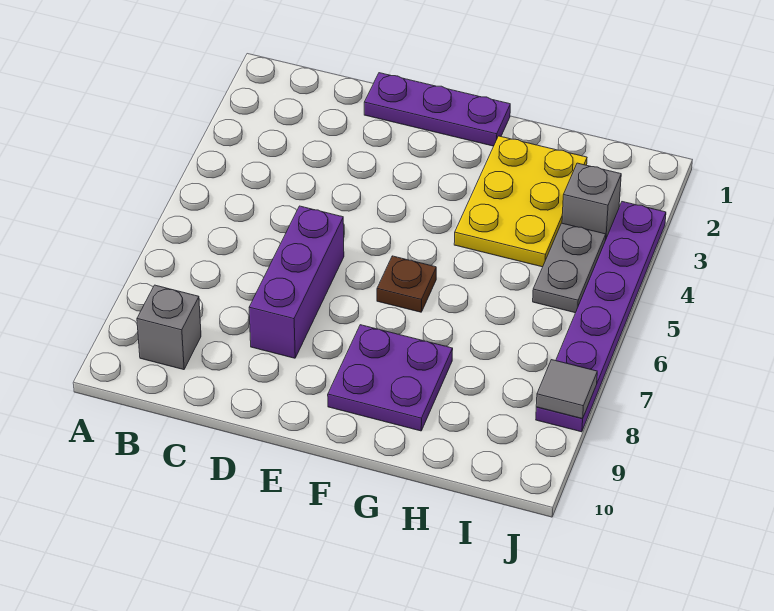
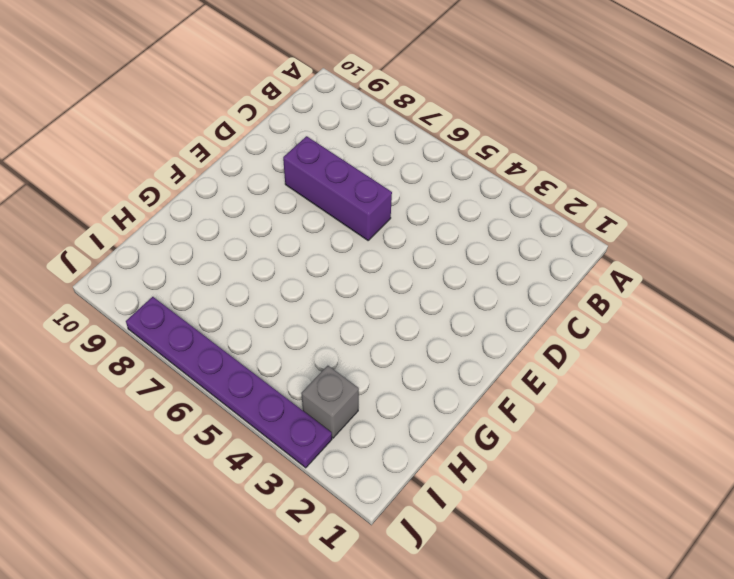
none -> grey brick B9 level 1
none -> purple plate D1:F1 level 1

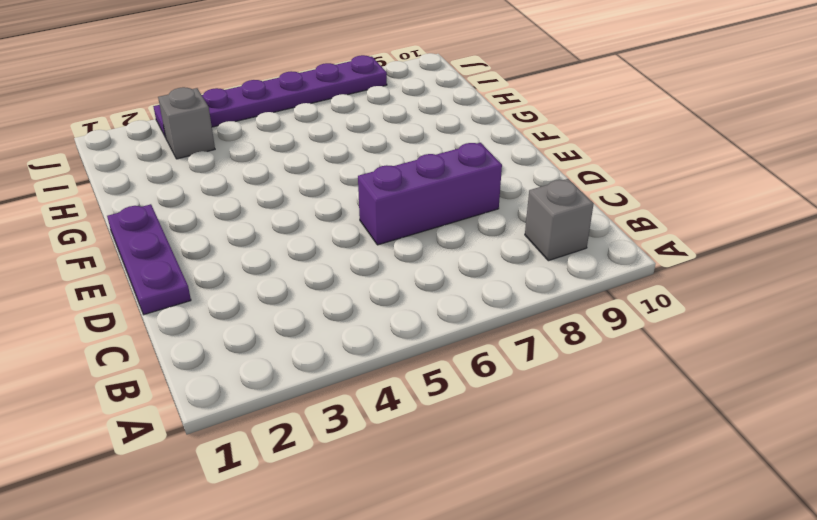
none -> brown plate F6 level 1
none -> purple plate F8:G9 level 1

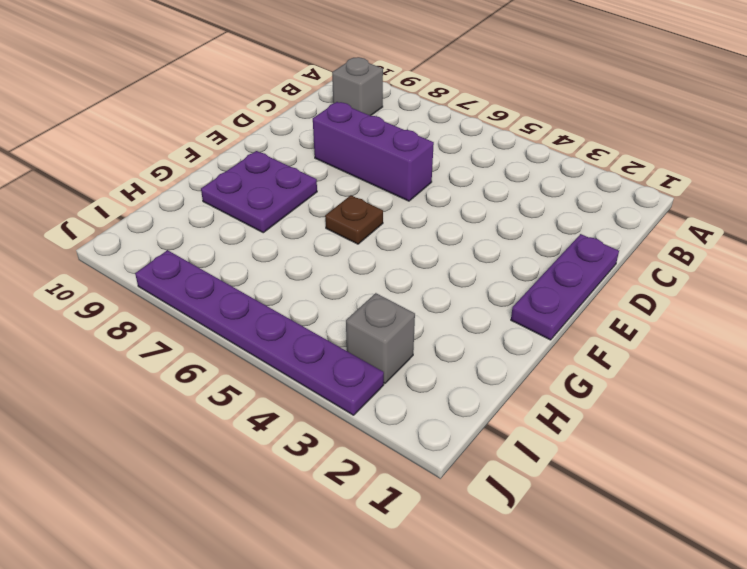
none -> yellow plate G2:H4 level 1
none -> grey plate I4:I5 level 1

